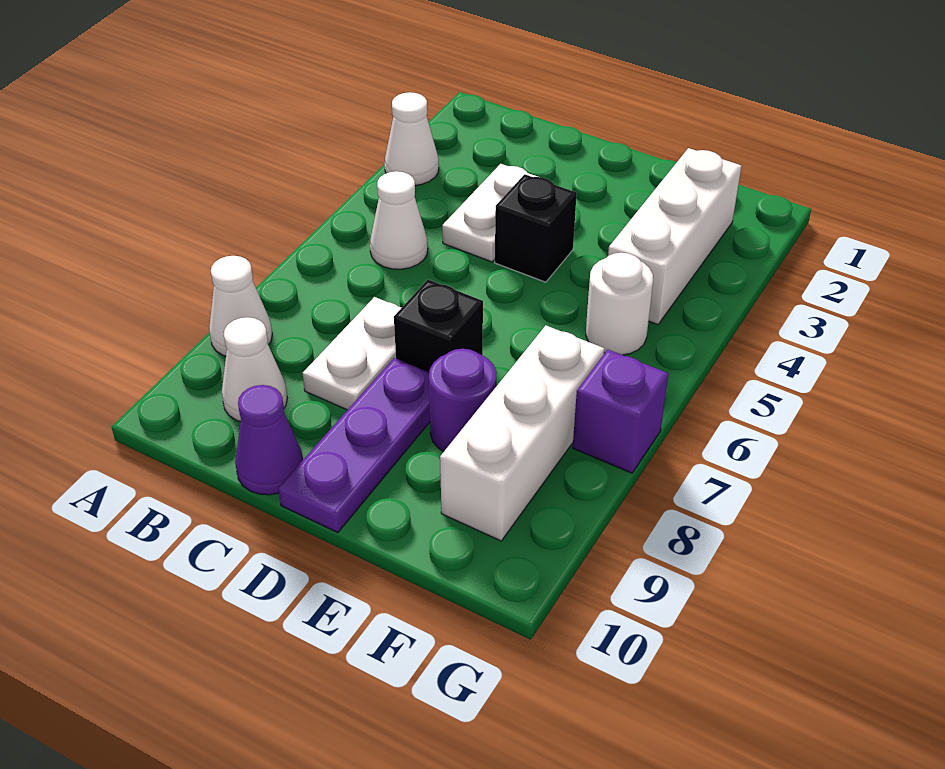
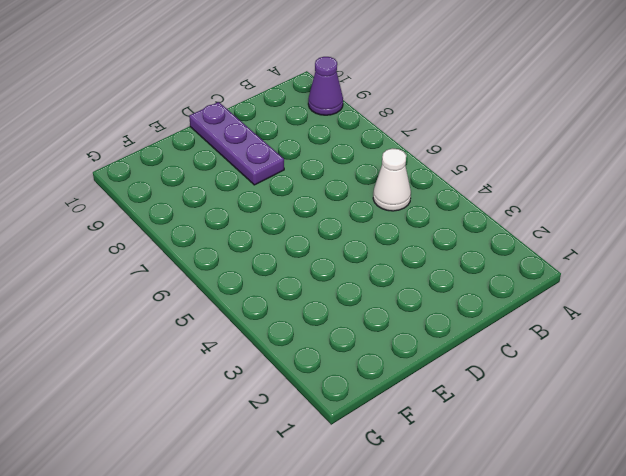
purple cone A9 level 1 -> purple cone C10 level 1
none -> white cone A3 level 1
none -> white cone A8 level 1
none -> white cone B9 level 1

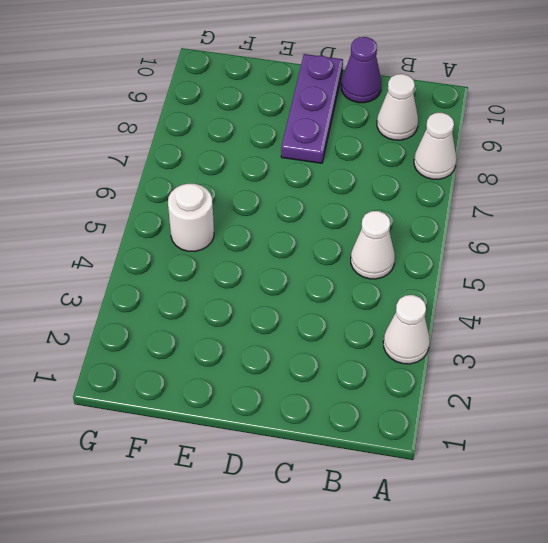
none -> white plate C3:C4 level 1
none -> white plate C7:C8 level 1
none -> black brick D4 level 1

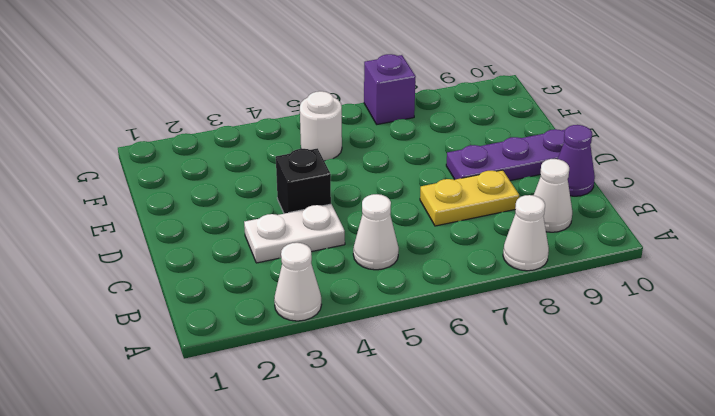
yellow plate C7:C8 level 1 -> white plate C7:C8 level 1
none -> black brick D7 level 1
none -> purple round brick E8 level 1
none -> white brick F2:F4 level 1

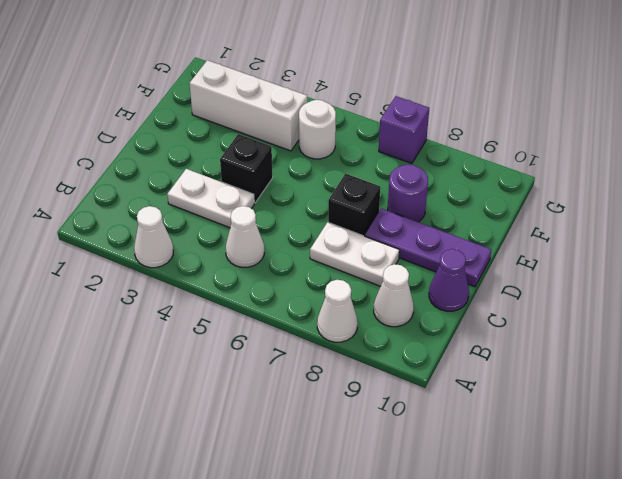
none -> white brick F7:F9 level 1

